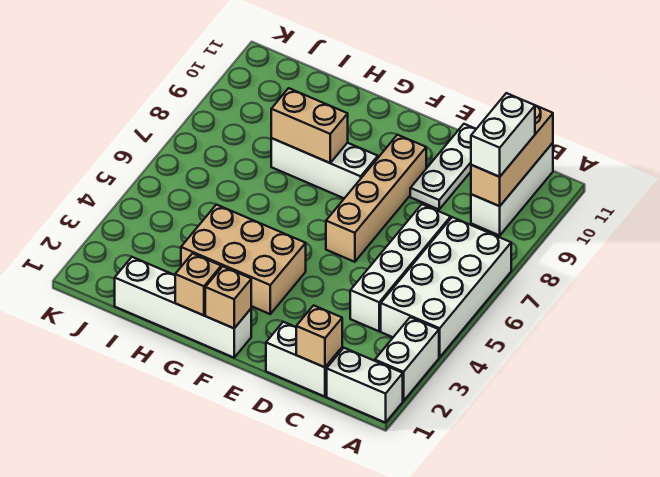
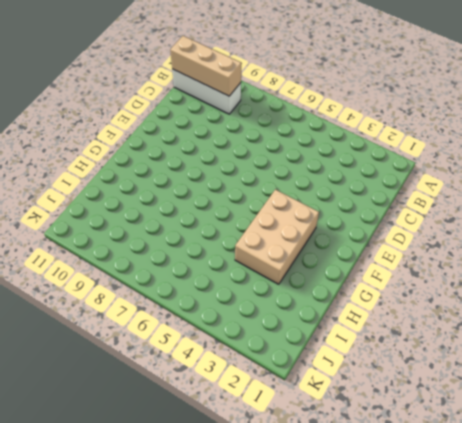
none -> white brick A1:B1 level 1
none -> white brick A2:A3 level 1
none -> white brick A4:B7 level 1

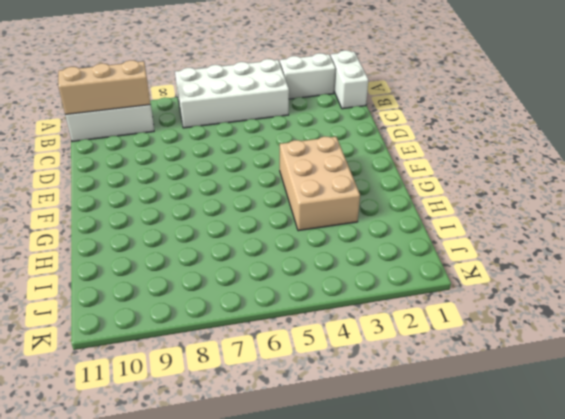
none -> white brick C1:D1 level 1
none -> white brick C4:C7 level 1
none -> white plate D9:D11 level 1

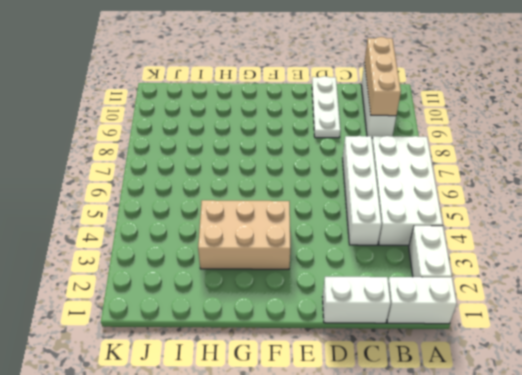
none -> tan brick E6:E9 level 1
none -> white brick F1:I1 level 1
none -> white brick F8:H8 level 1

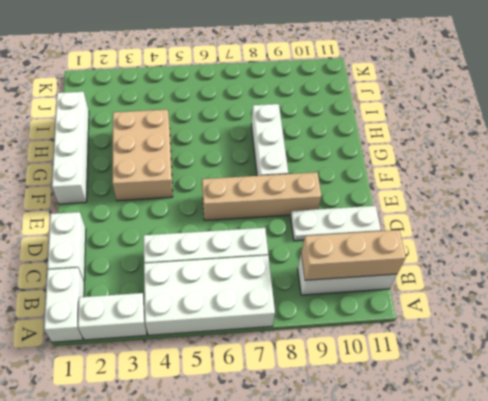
none -> tan brick C1 level 2
none -> tan brick F1 level 2
none -> tan brick G1 level 2

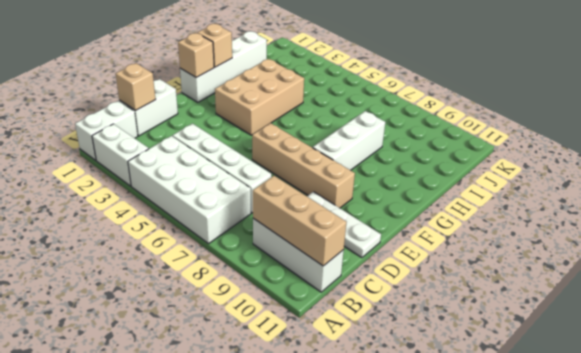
none -> tan brick G8:H8 level 2
none -> white brick B9:B10 level 3

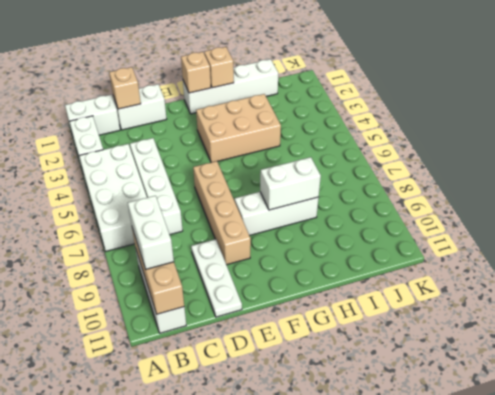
white brick G8:H8 level 2 -> tan brick G8:H8 level 2

